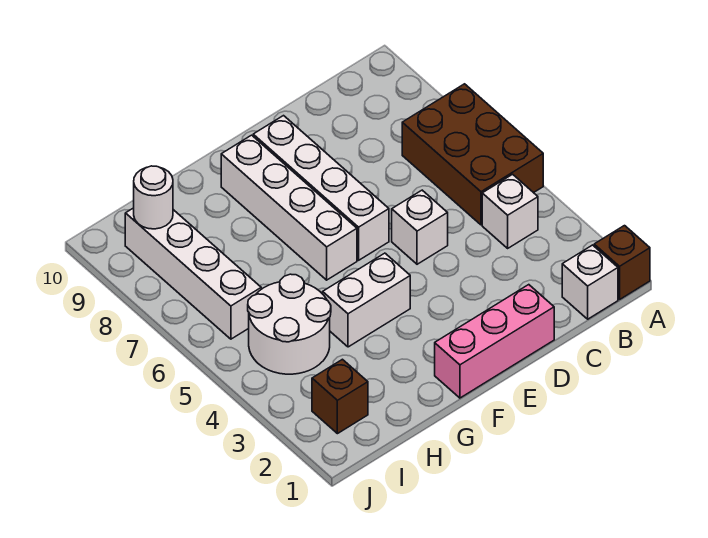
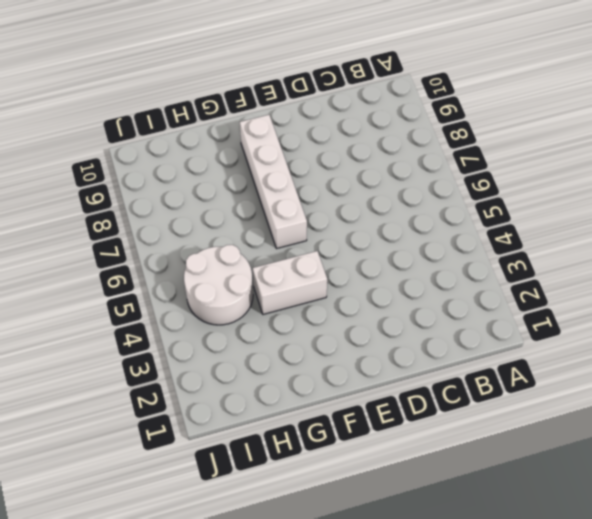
none -> brown brick A1 level 1
none -> brown brick A5:B7 level 1
none -> white brick B1 level 1

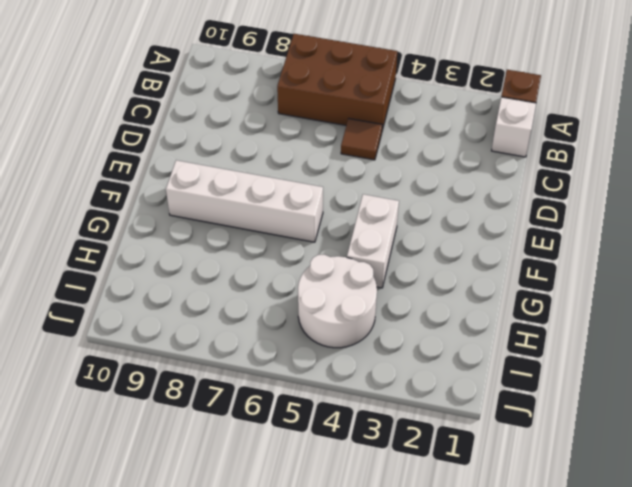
brown tile C5 level 1 -> none
none -> white brick B4 level 1
none -> pink brick D1:F1 level 1
none -> white brick D5 level 1

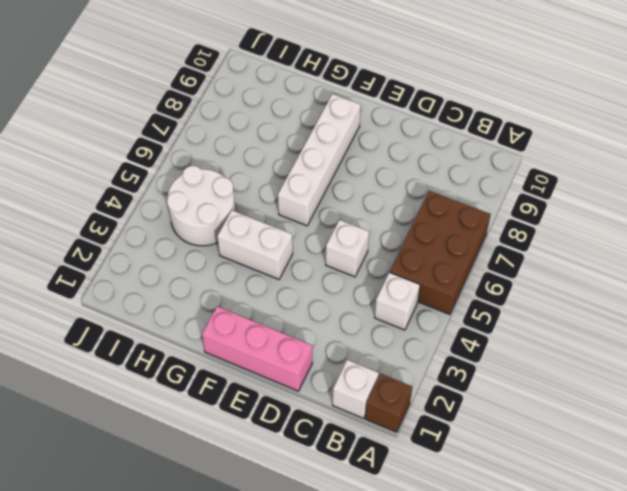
none -> white brick E6:E9 level 1
none -> brown brick I2 level 1
none -> white brick I6:I9 level 1

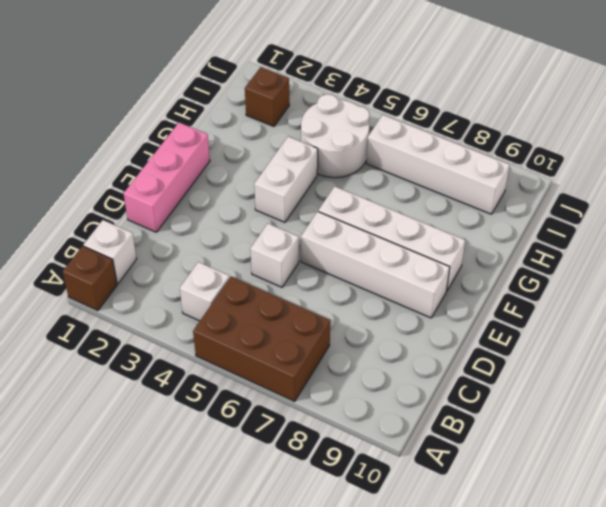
none -> white round brick I9 level 2

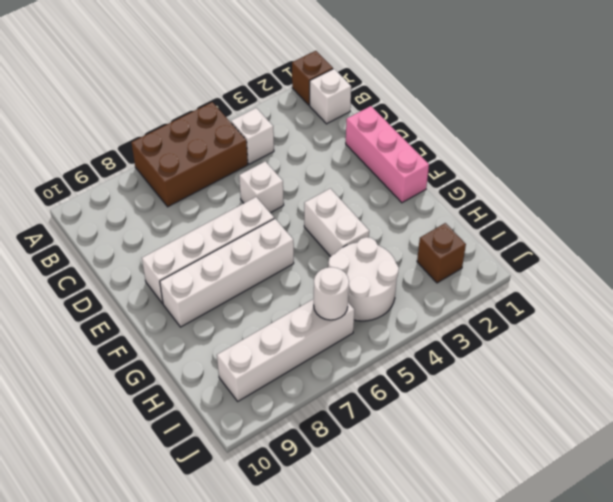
white round brick I6 level 2 -> white round brick I9 level 2

